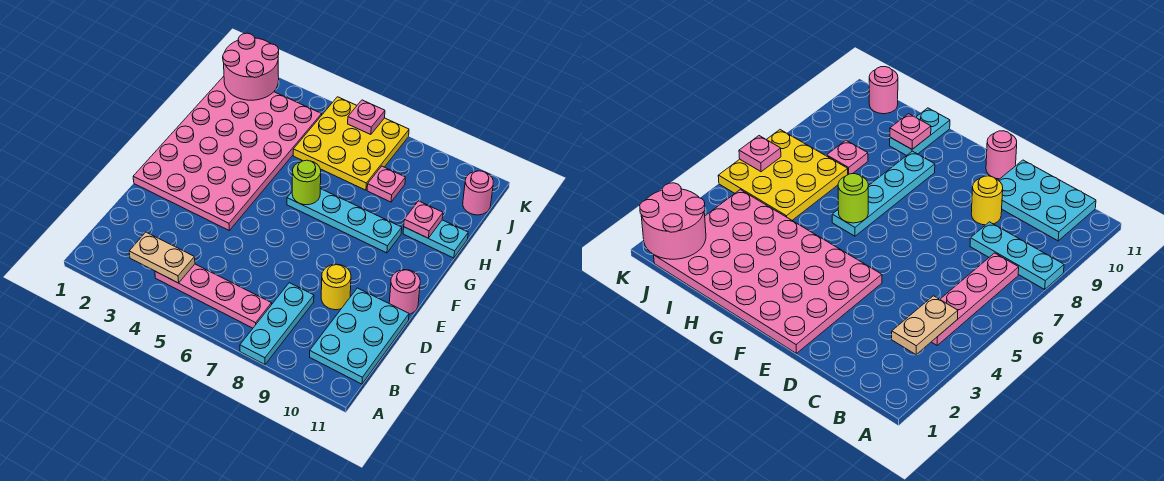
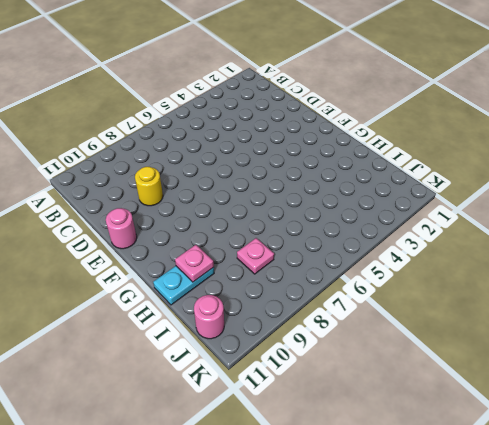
none -> cyan plate A8:C8 level 1
none -> pink plate B4:B7 level 1
none -> cyan plate B10:D11 level 1

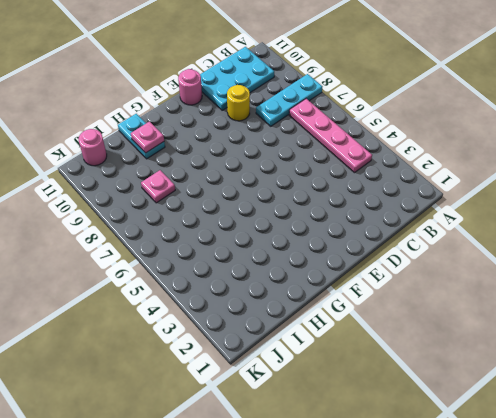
none -> pink plate E1:J4 level 1
none -> cyan plate G6:G9 level 1
none -> yellow plate I5:K7 level 1

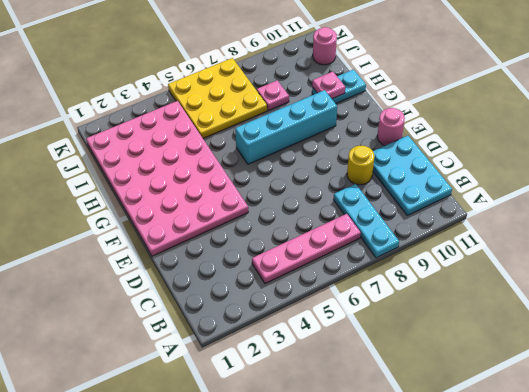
cyan brick G6:G9 level 1 -> cyan plate G6:G9 level 1
none -> tan plate B3:B4 level 2
none -> lime round brick G6 level 2
none -> pink round brick J1:K2 level 2

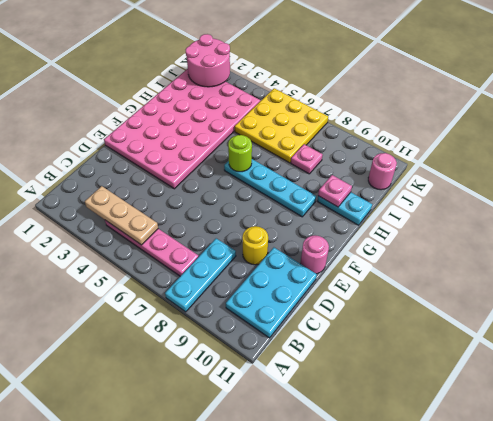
tan plate B3:B5 level 2 -> tan plate B3:B4 level 2
none -> pink plate K6 level 2

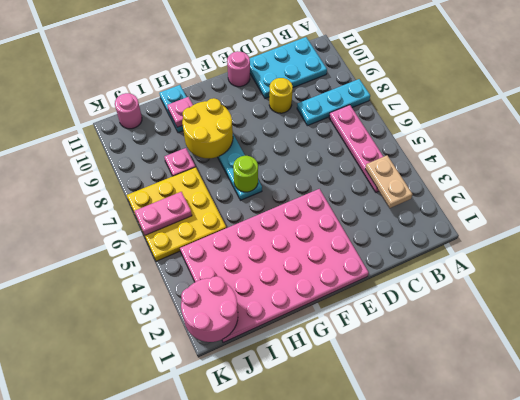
yellow round brick G8:H9 level 2 -> none
pink plate J6:K6 level 2 -> pink plate K6 level 2

